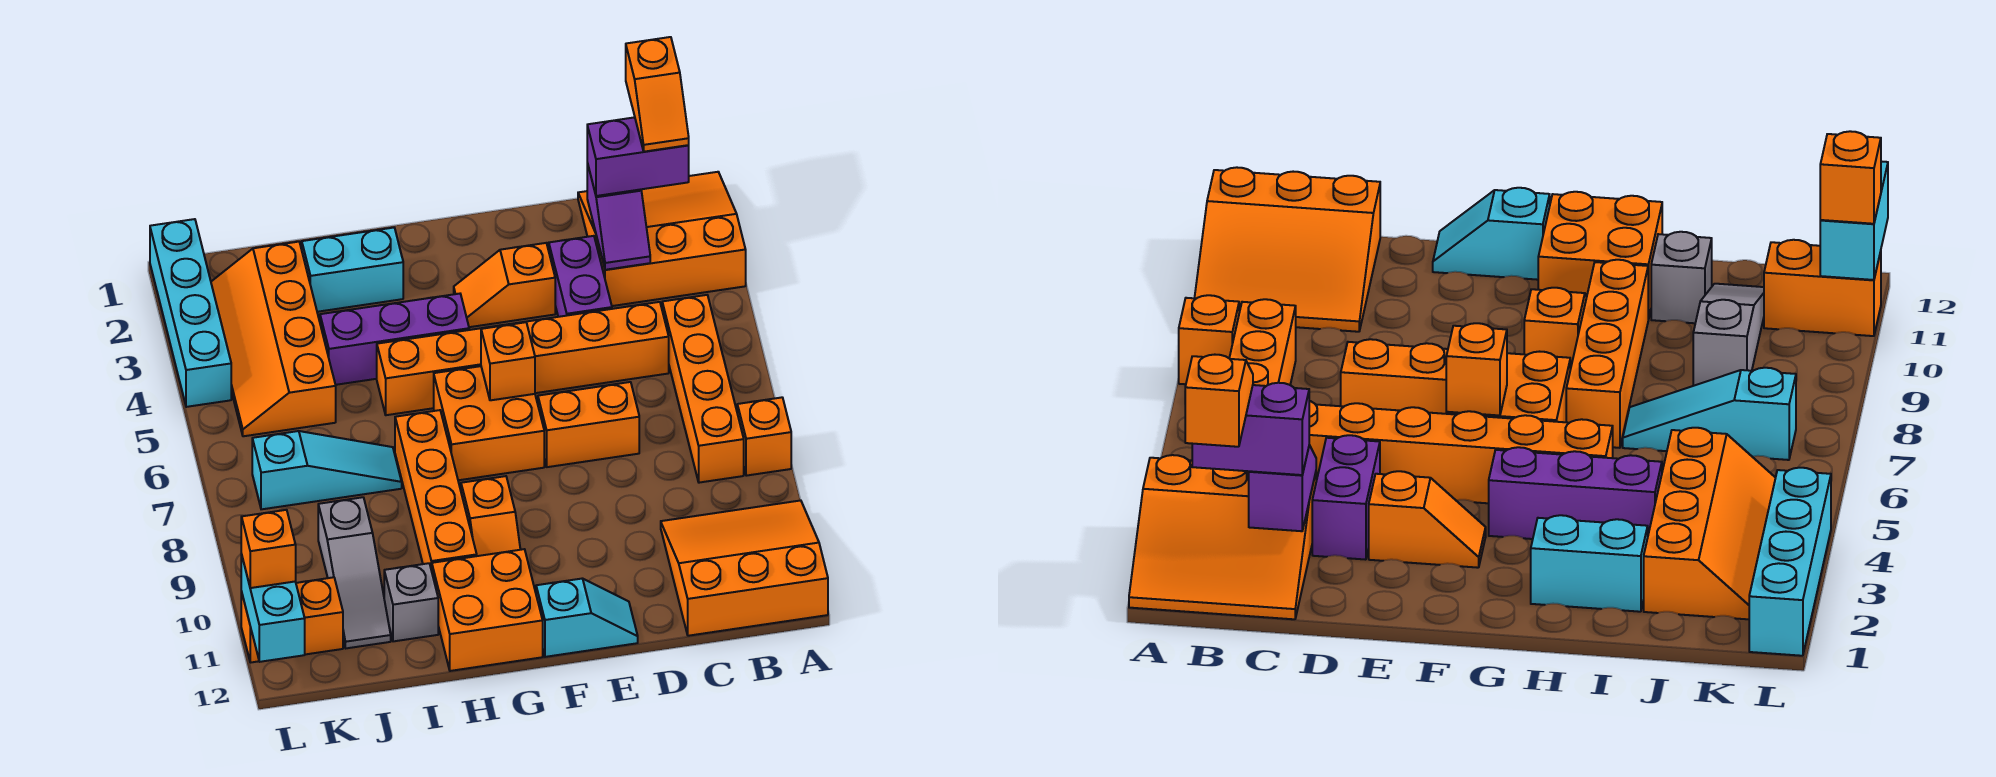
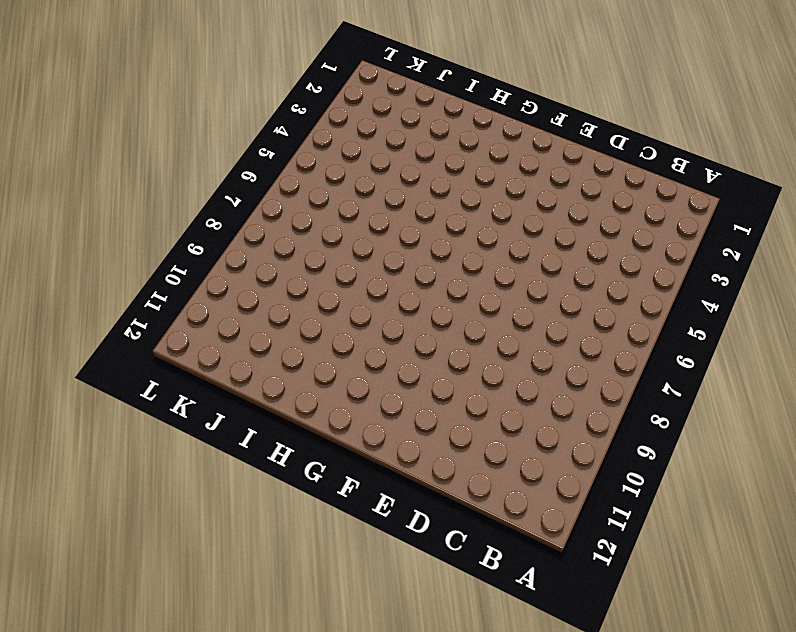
none -> orange slope A1:C3 level 1 top 3
none -> orange brick A8 level 1
none -> orange slope A10:C12 level 1 top 12

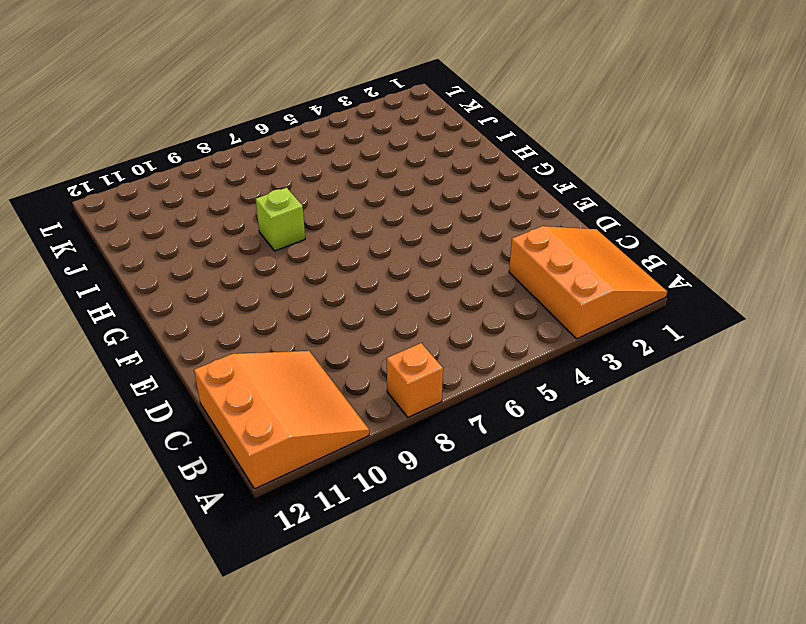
lime brick H8 level 1 -> orange brick H7:H10 level 1
none -> orange brick B5:B8 level 1
none -> orange brick C5:H5 level 1
none -> purple brick D3:D4 level 1

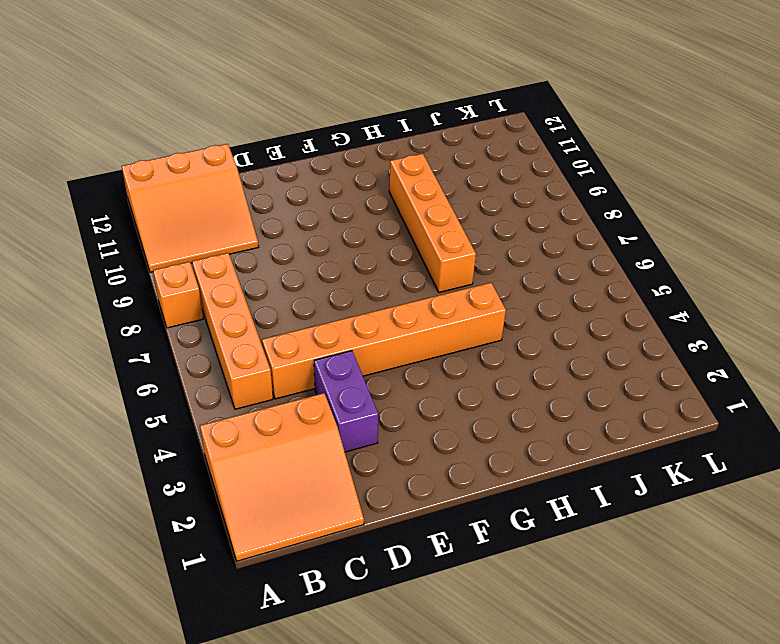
none -> orange brick D7:E7 level 1
none -> orange slope E3:F3 level 1 top E
none -> cyan slope E12:F12 level 1 top F

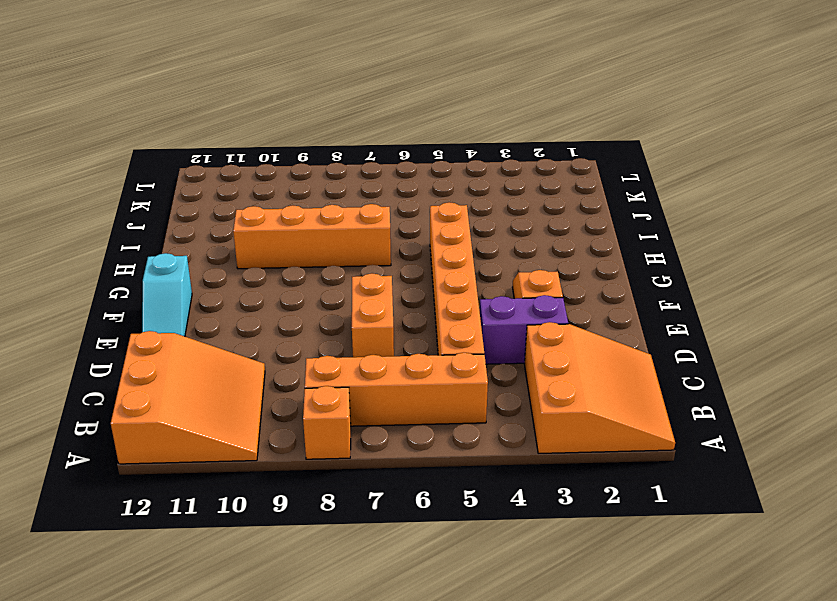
none -> orange brick F6:G7 level 1
none -> purple brick G4:I4 level 1
none -> orange slope G9:G10 level 1 top 9

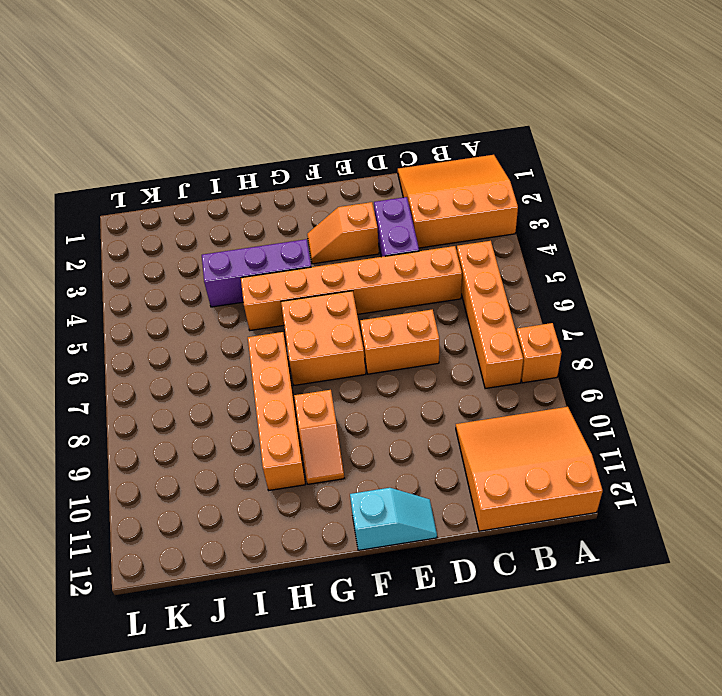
none -> orange brick G11:H12 level 1
none -> cyan brick H2:I2 level 1
none -> cyan slope I7:K7 level 1 top K

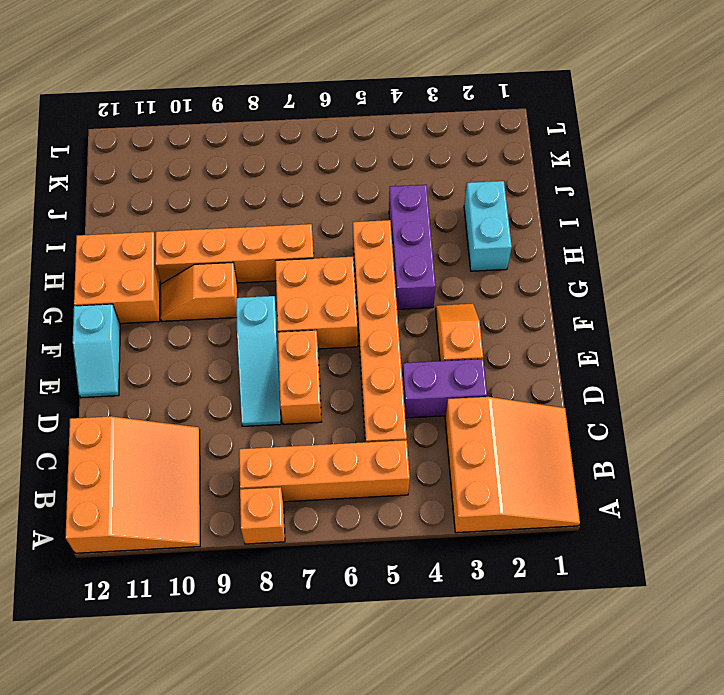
cyan slope D8:F8 level 1 top F -> cyan slope I7:K7 level 1 top K
none -> grey brick I11 level 1
none -> orange slope J2:K5 level 1 top J
none -> grey slope J9:J11 level 1 top 9

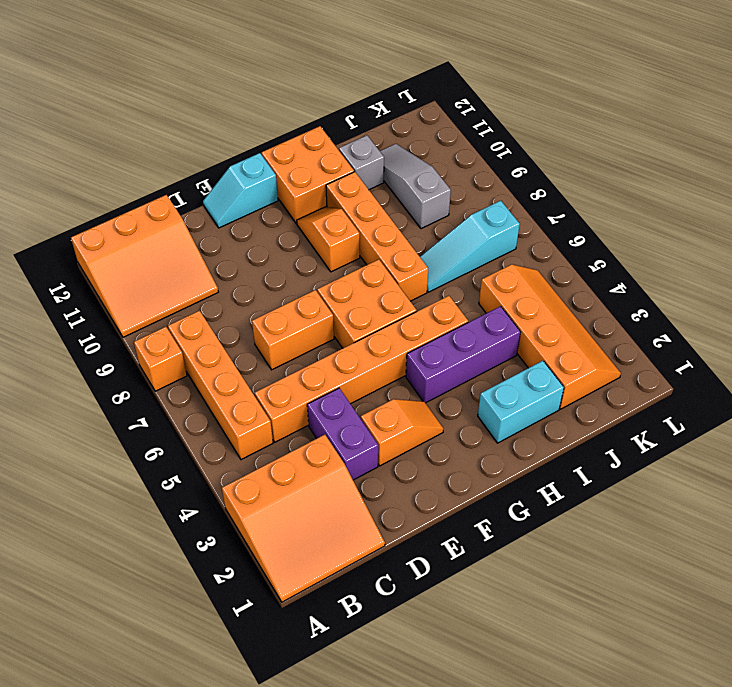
none -> orange brick K11:L11 level 1
none -> cyan brick L1:L4 level 1
none -> purple slope C2:C3 level 2 top 2

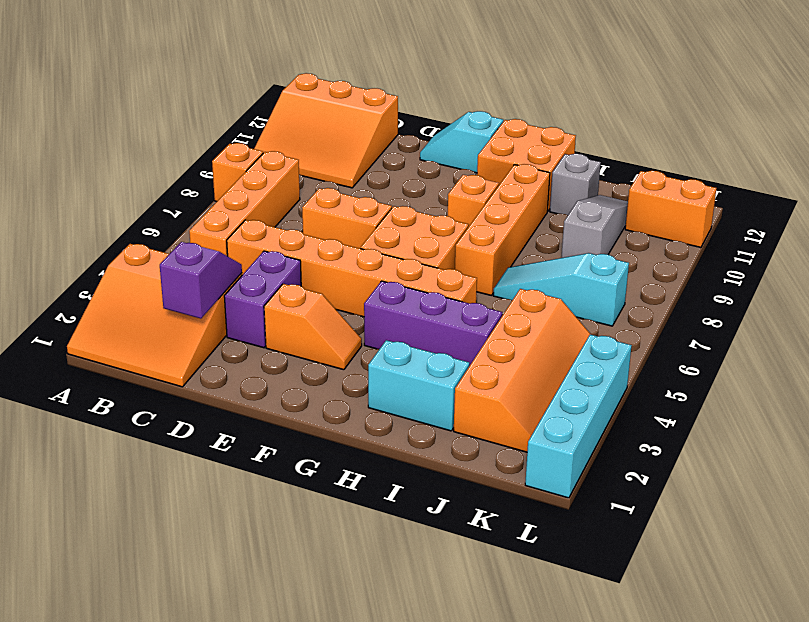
none -> orange brick F6 level 2
none -> cyan brick L11:L12 level 2
none -> purple brick B2:C2 level 3

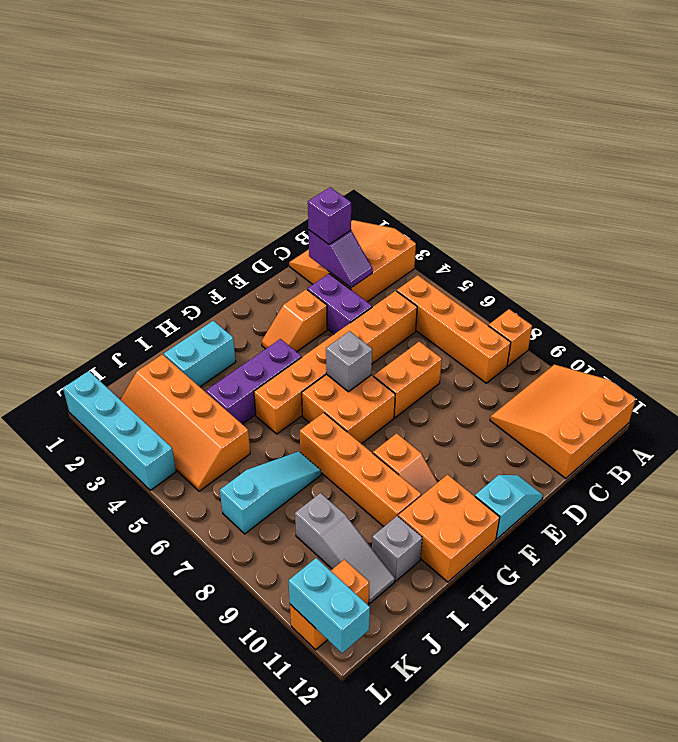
purple brick C2 level 3 -> purple brick B2:C2 level 3
grey brick F6 level 2 -> orange brick F6 level 2
none -> orange brick L11 level 3
none -> orange slope B1:B2 level 4 top 1

